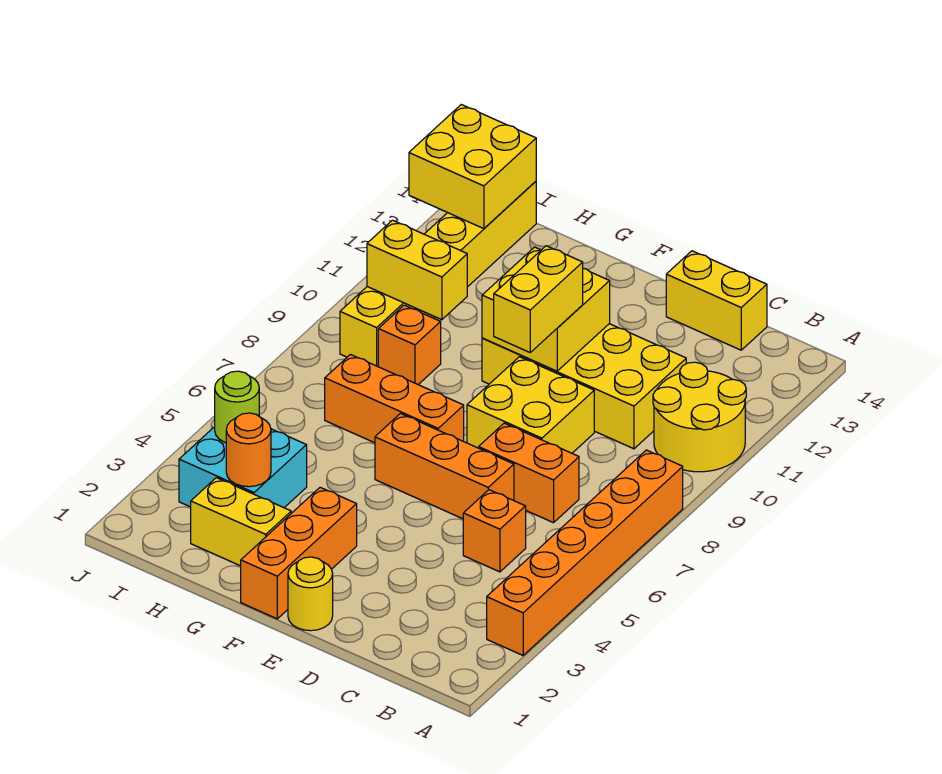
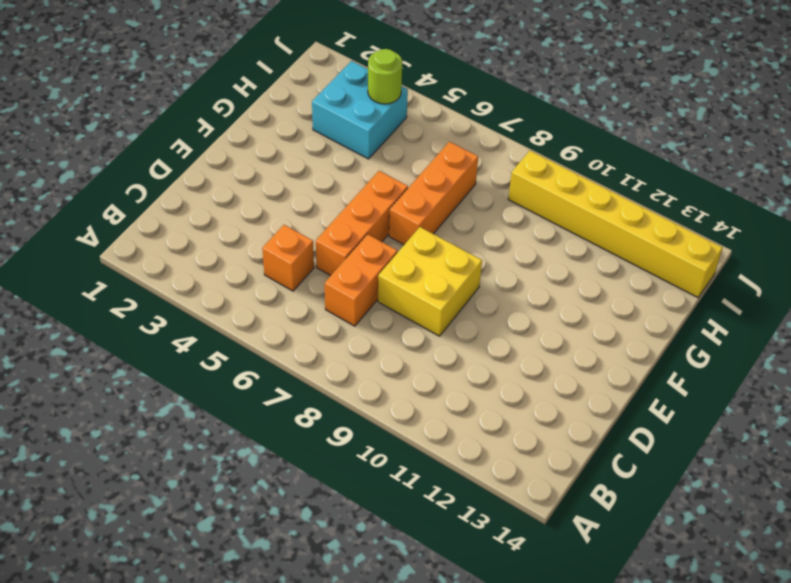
none -> orange brick A3:A8 level 1
none -> yellow round brick A10:B11 level 1
none -> yellow brick C10:F11 level 1

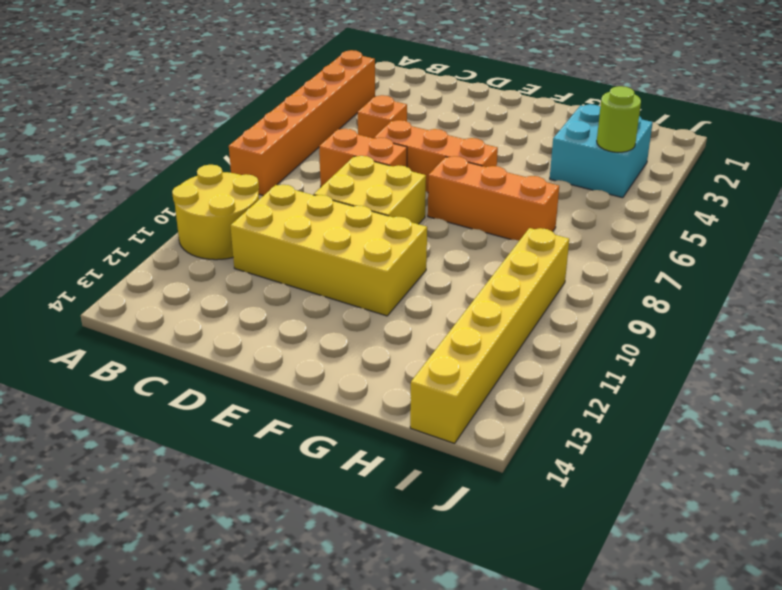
none -> yellow brick C14:D14 level 1
none -> yellow round brick E1 level 1
none -> orange brick F1:F3 level 1

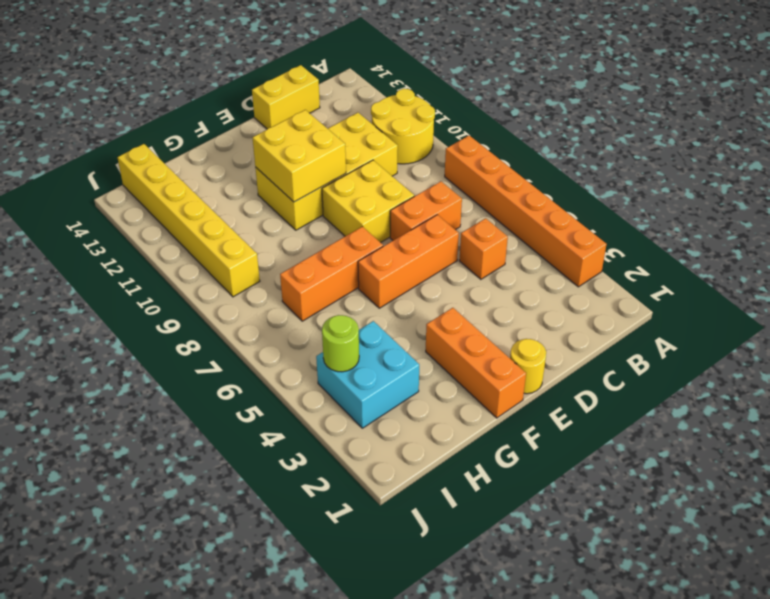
none -> yellow brick G2:H2 level 1
none -> orange brick H9 level 1
none -> orange round brick H3 level 2

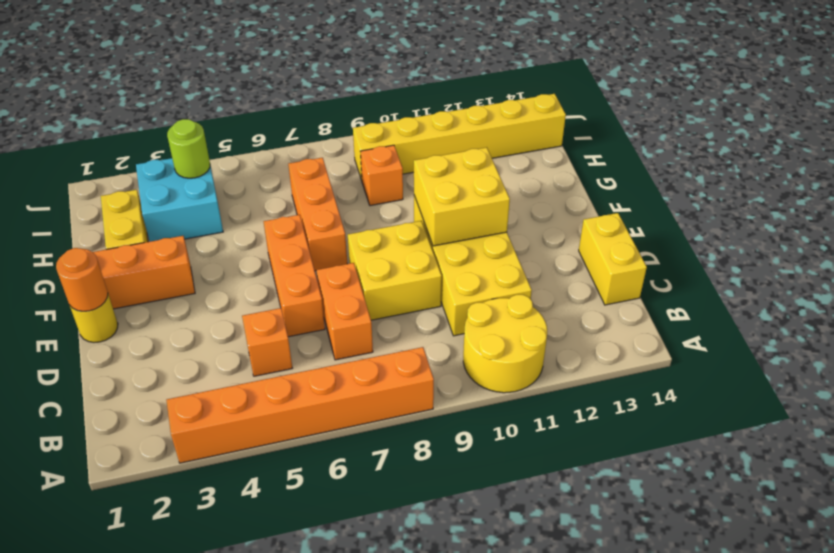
orange round brick E1 level 2 -> orange round brick H3 level 2
none -> yellow brick H10:I10 level 2
none -> yellow brick I13:J14 level 2
none -> yellow brick E9:E10 level 3

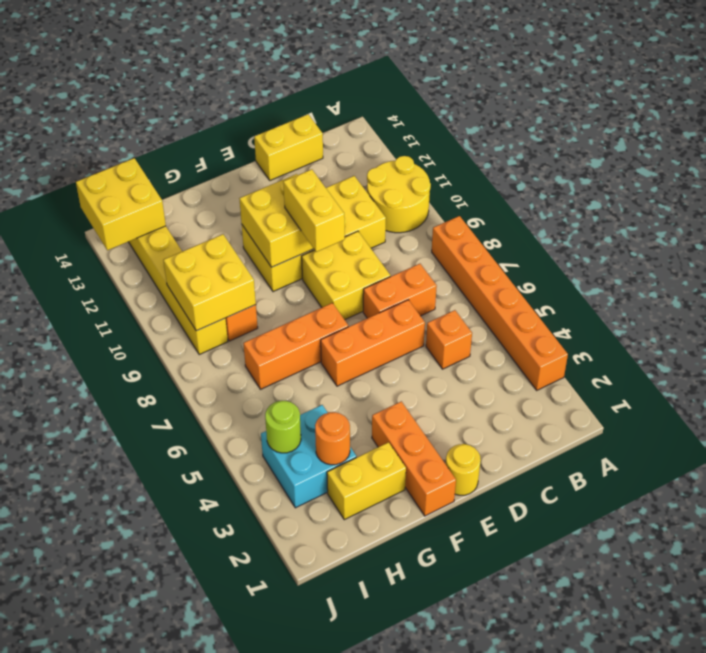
yellow brick H9:I10 level 2 -> yellow brick H10:I10 level 2

